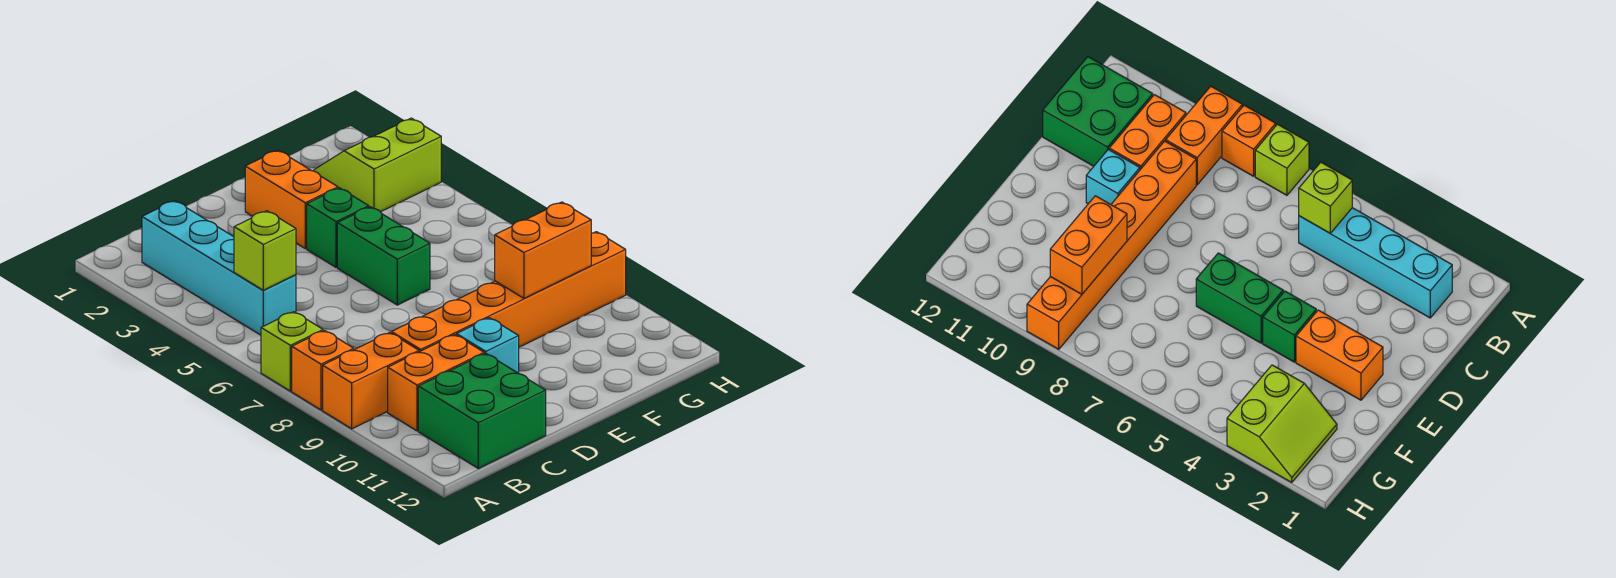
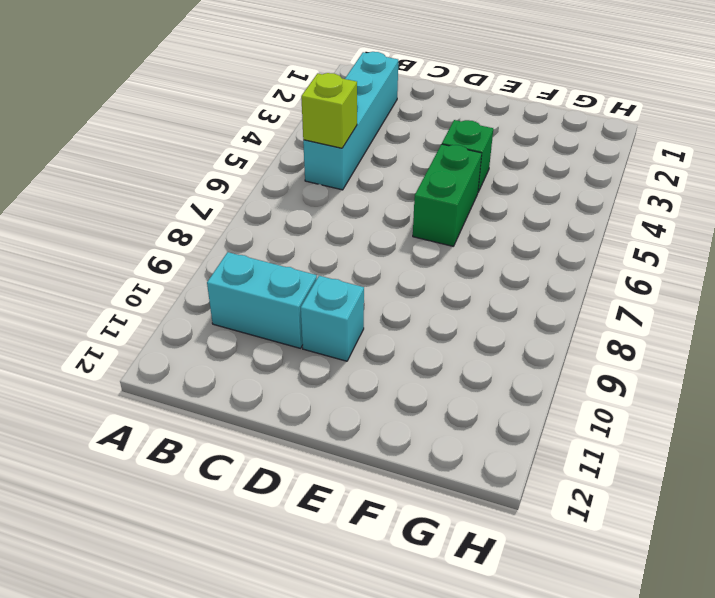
cyan brick B10:C10 level 1 -> orange brick B10:C10 level 1
none -> lime brick A7 level 1
none -> orange brick A8 level 1
none -> orange brick A9:B9 level 1

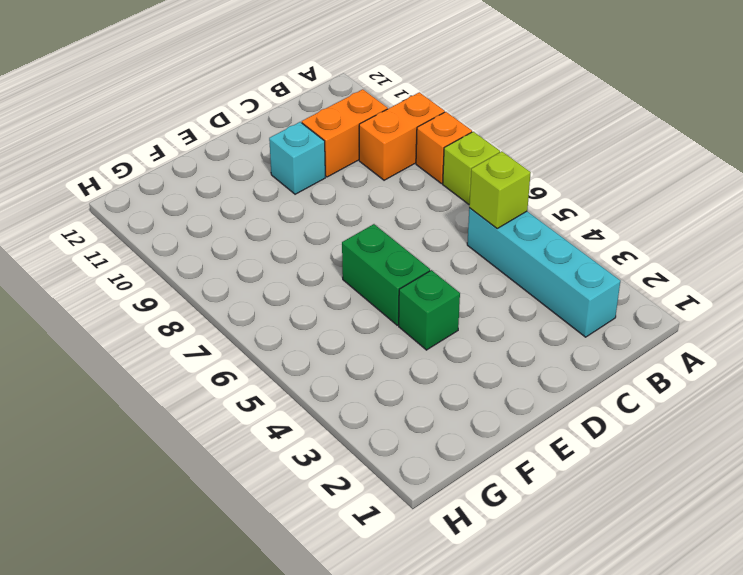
none -> green brick B11:C12 level 1
none -> orange brick C9:H9 level 1
none -> orange brick E2:E3 level 1

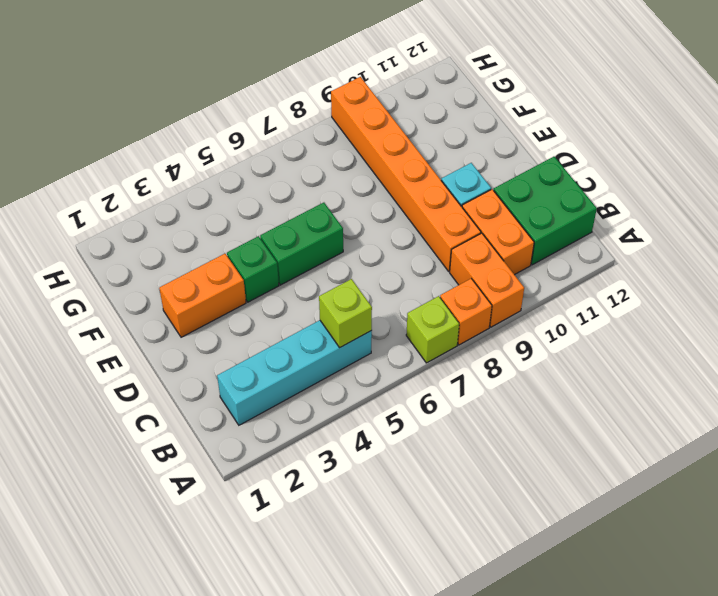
none -> lime slope G2:H3 level 1 top 3
none -> orange brick F9:G9 level 2

